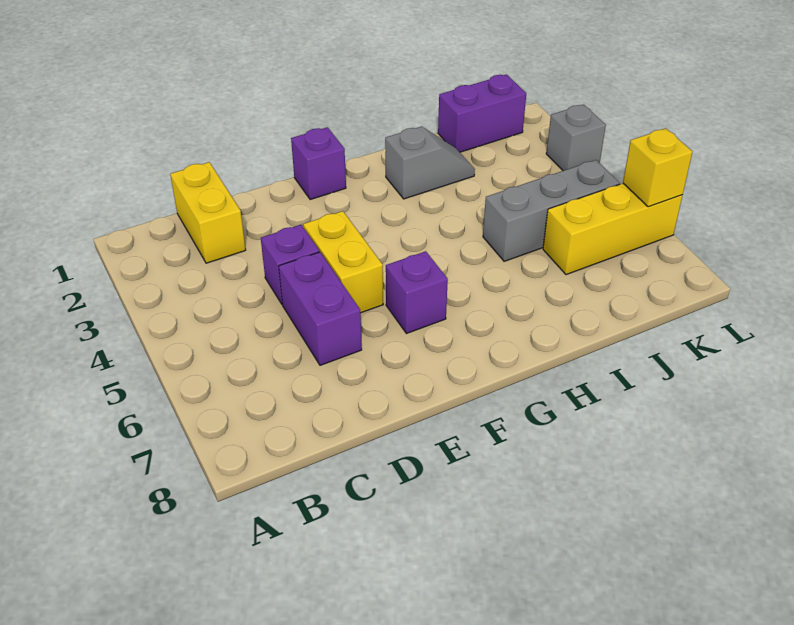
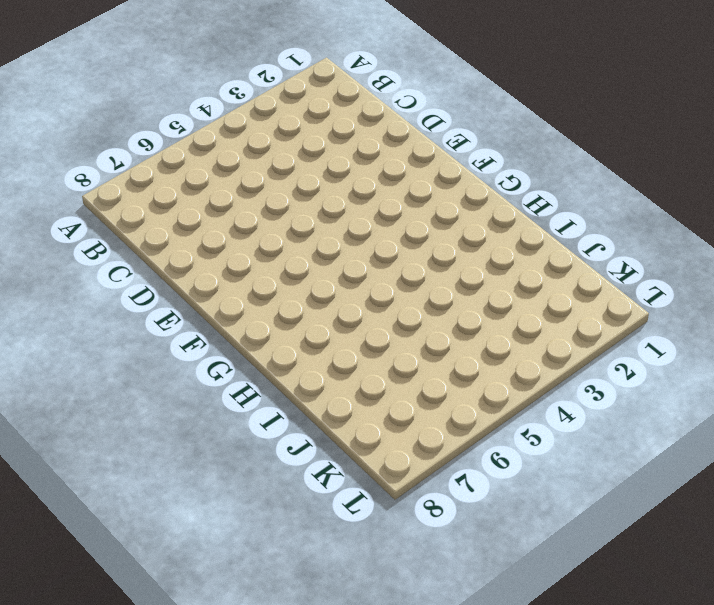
none -> yellow brick C1:C2 level 1
none -> purple brick D4 level 1
none -> purple brick D5:D6 level 1

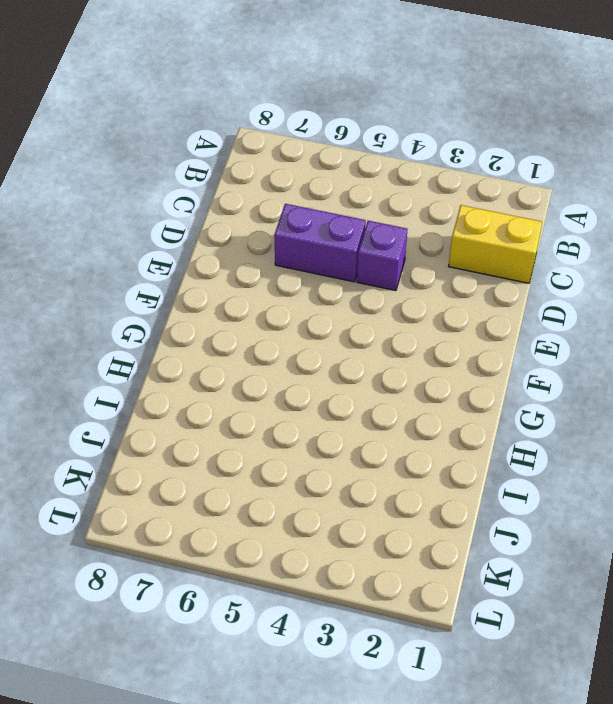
none -> yellow brick E4:E5 level 1
none -> purple brick F1 level 1
none -> purple brick F6 level 1

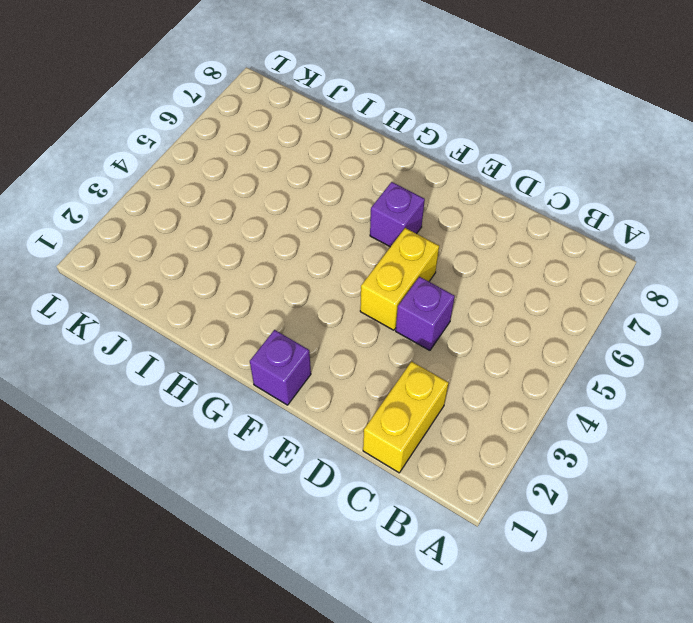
none -> purple brick D5:D6 level 1
none -> grey slope H2:I2 level 1 top H
none -> grey brick I5:K5 level 1

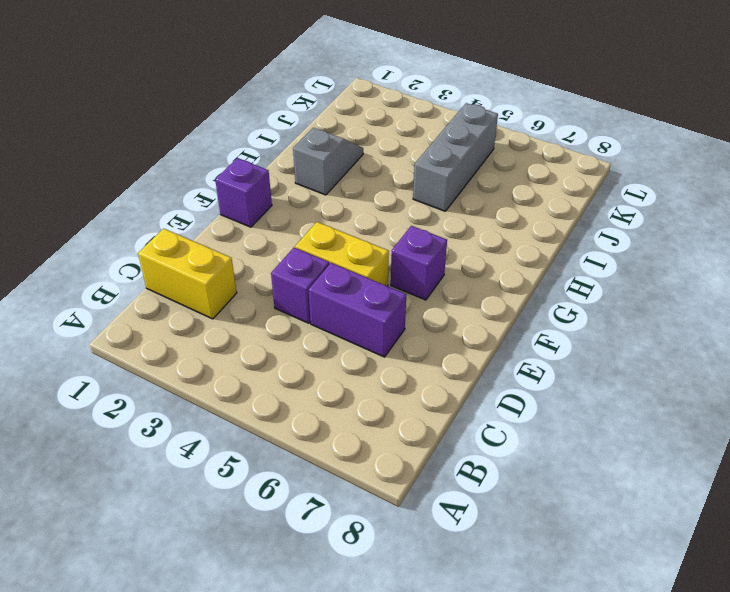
none -> purple brick J1:K1 level 1
none -> yellow brick J6:L6 level 1
none -> grey brick L3 level 1

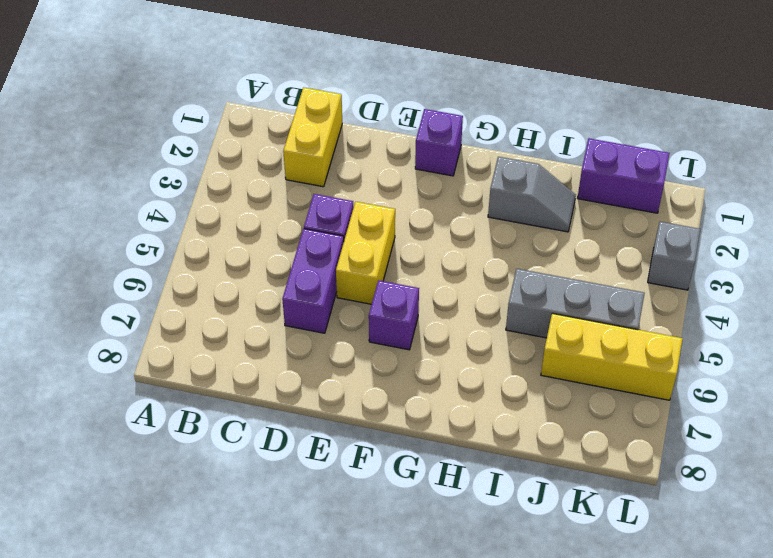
none -> yellow brick L6 level 2

